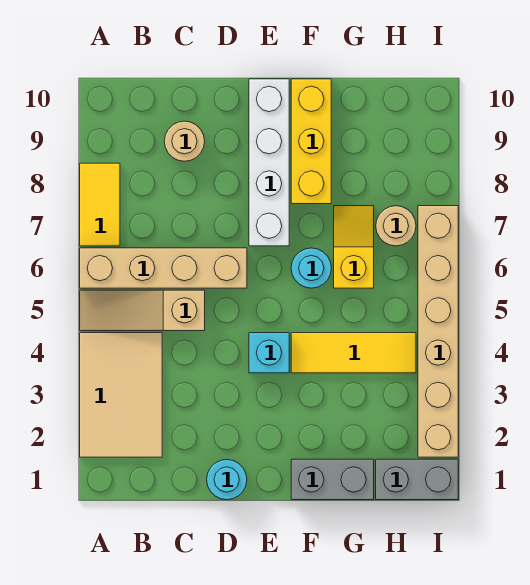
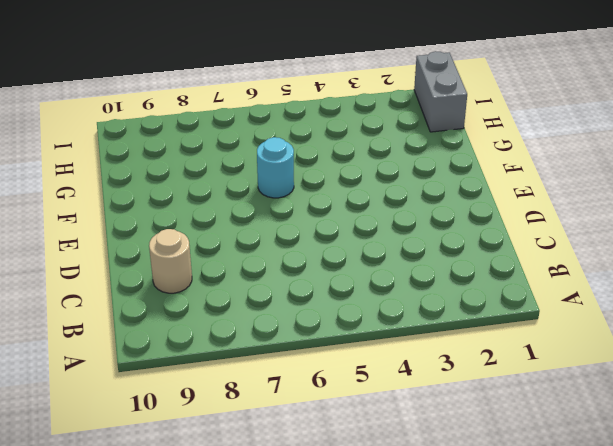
none -> tan tile A2:B4 level 1
none -> tan slope A5:C5 level 1 top C
none -> tan brick A6:D6 level 1

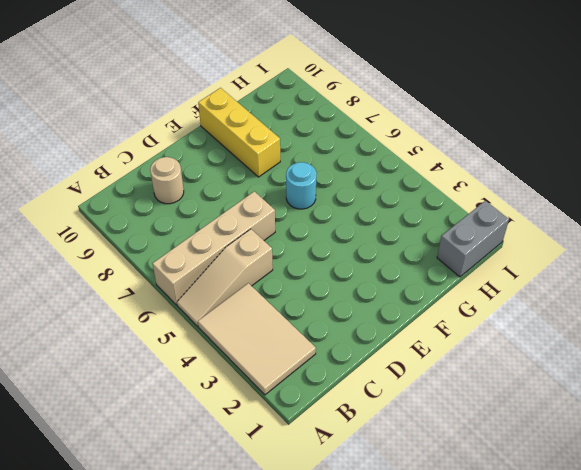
none -> yellow tile A7:A8 level 1
none -> cyan round brick D1 level 1
none -> cyan brick E4 level 1

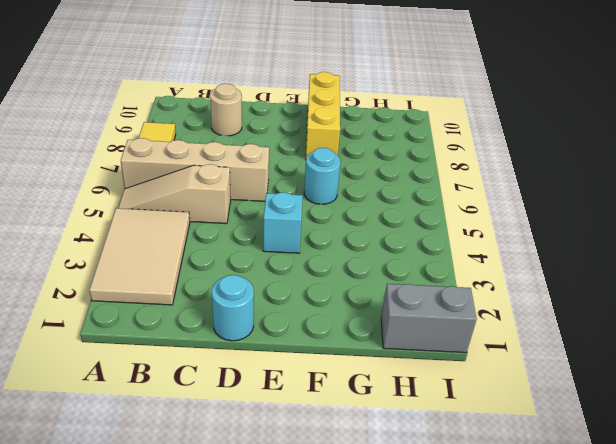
none -> white brick E7:E10 level 1
none -> grey brick F1:G1 level 1
none -> yellow tile F4:H4 level 1

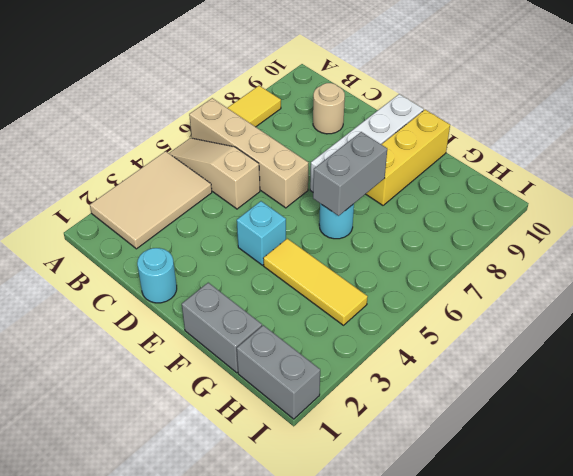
grey brick F6:F7 level 2 -> none
none -> yellow slope G6:G7 level 1 top 6
none -> tan round brick H7 level 1
none -> tan brick I2:I7 level 1

